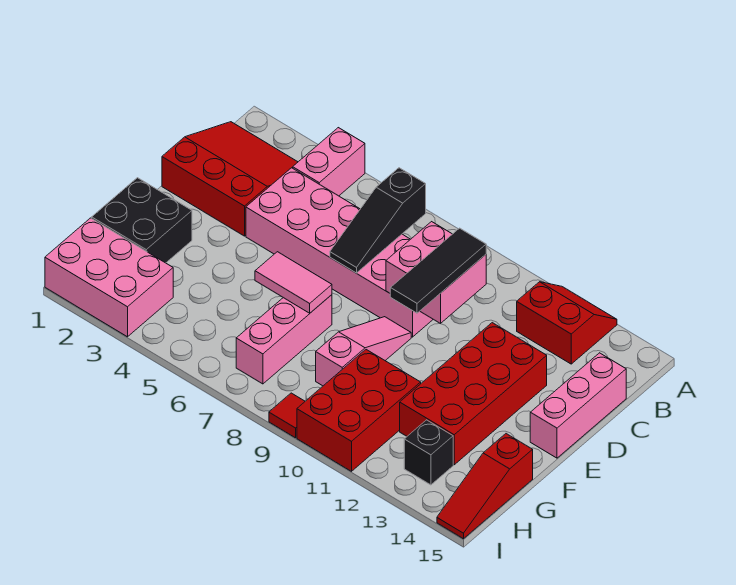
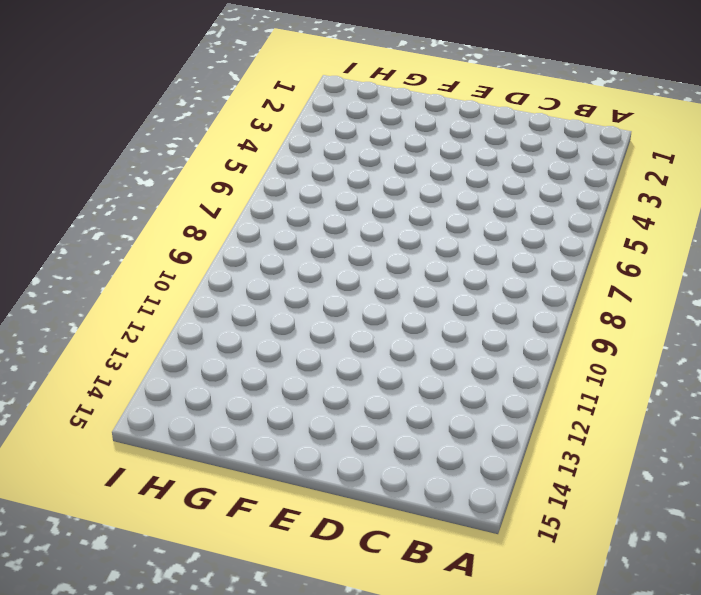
none -> pink brick A4:B4 level 1
none -> red slope A12:B13 level 1 top B
none -> red slope B1:D3 level 1 top D

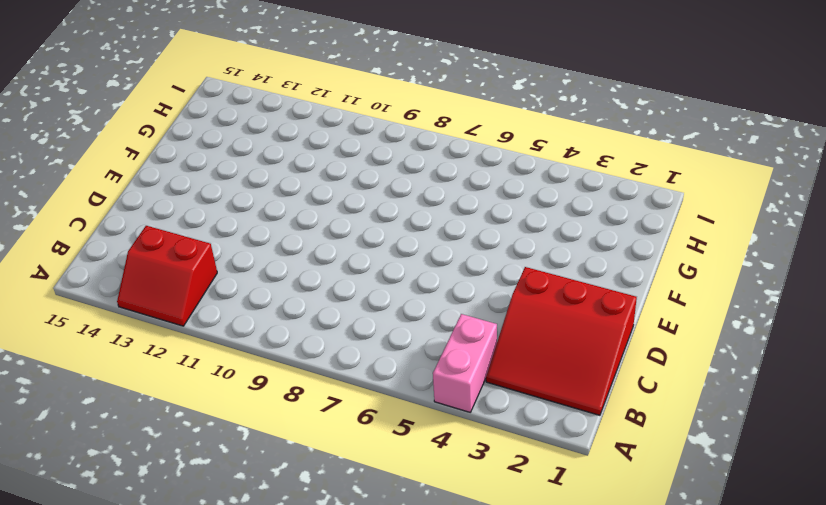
none -> pink brick C4:D9 level 1
none -> pink brick C15:E15 level 1
none -> red brick D12:G13 level 1

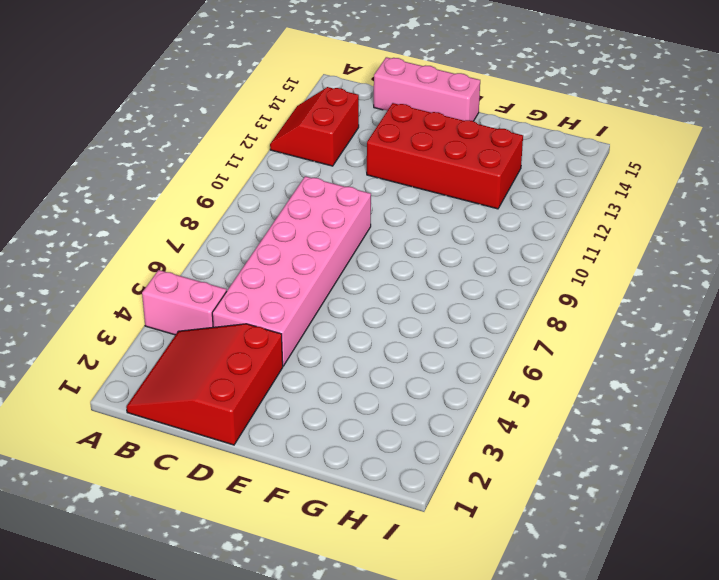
none -> pink slope E9:G9 level 1 top G
none -> black brick F1:G2 level 1
none -> pink brick F7:H7 level 1

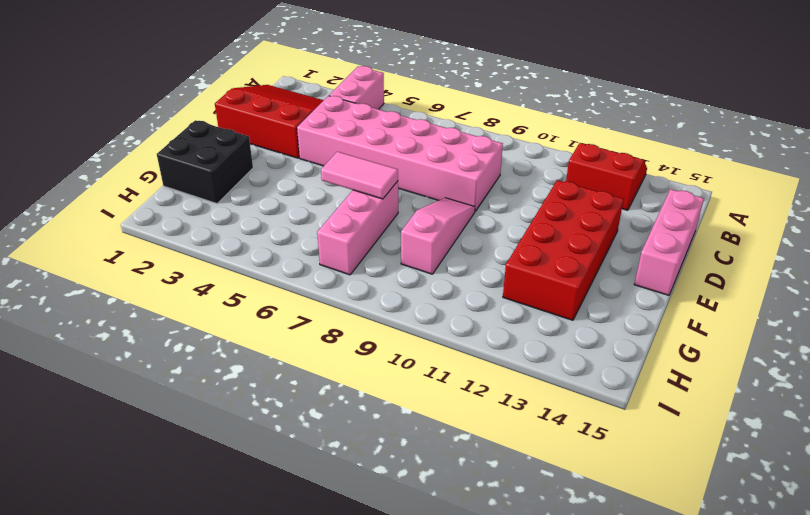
none -> red brick G10:I11 level 1
none -> red slope G15:I15 level 1 top G
none -> pink brick H1:I3 level 1

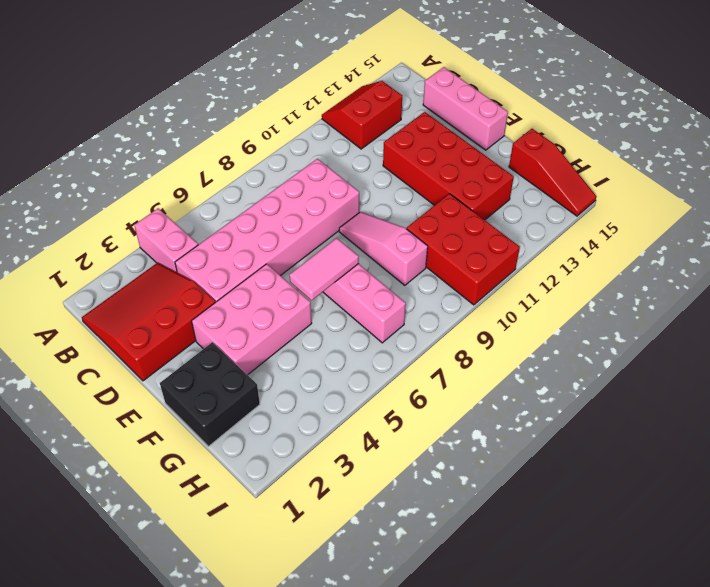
pink brick E3:F5 level 1 -> pink brick H1:I3 level 1
none -> black brick H13 level 1
none -> red tile I9 level 1
none -> black slope B7:D7 level 2 top B

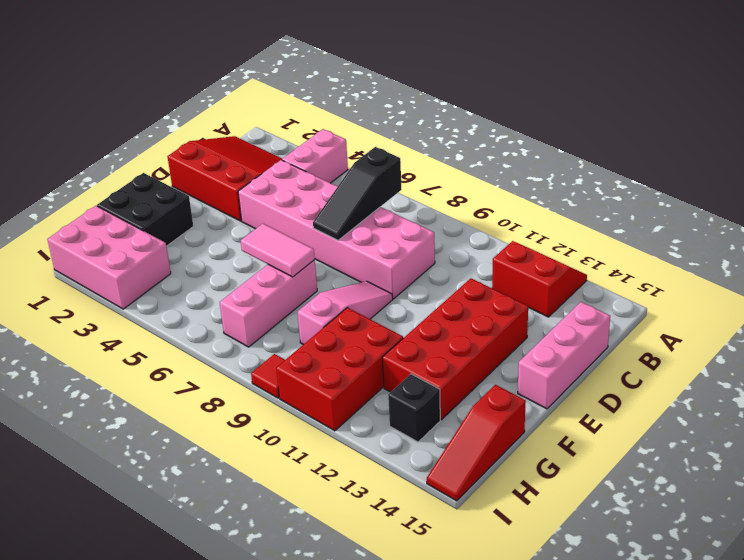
none -> pink brick C9:D10 level 2
none -> black tile C10:E10 level 3

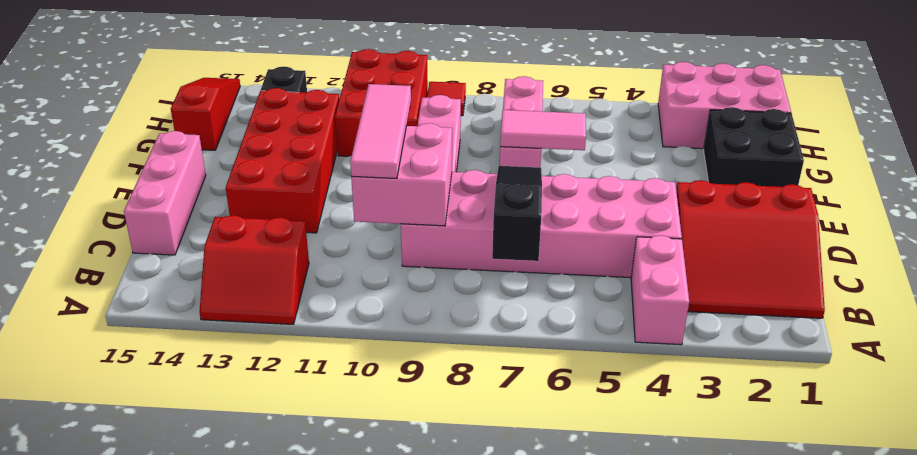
pink tile C10:E10 level 3 -> black tile C10:E10 level 3

